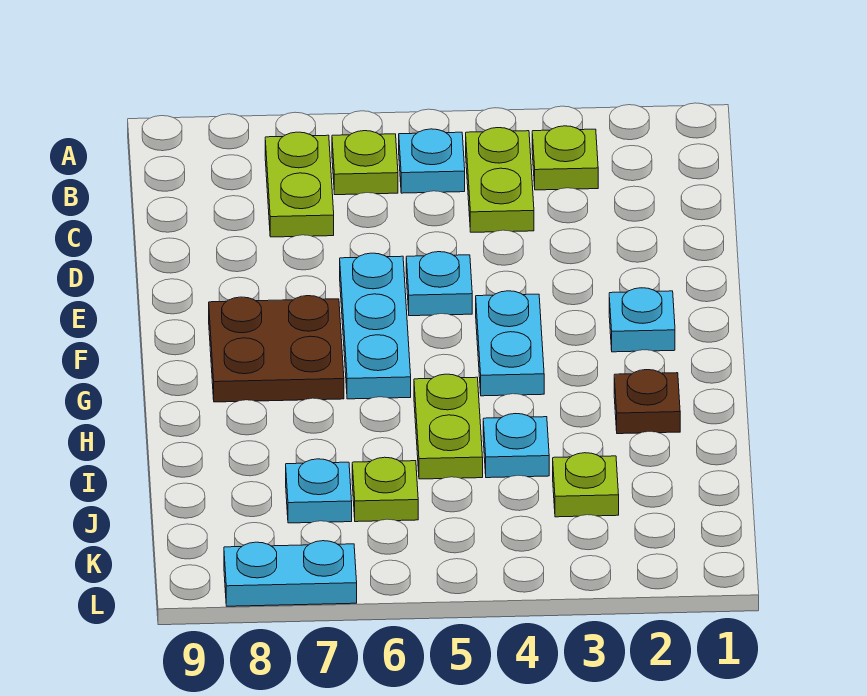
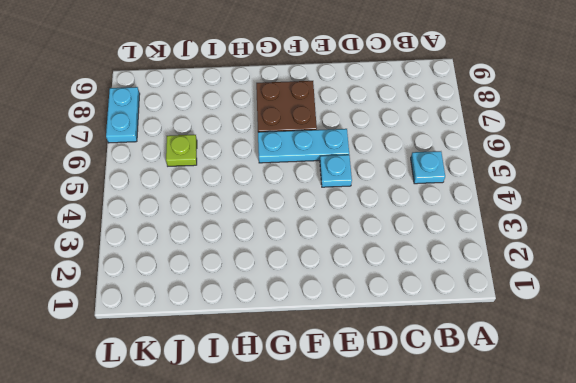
none -> lime plate B3 level 1
none -> lime plate B4:C4 level 1
none -> lime plate B6 level 1

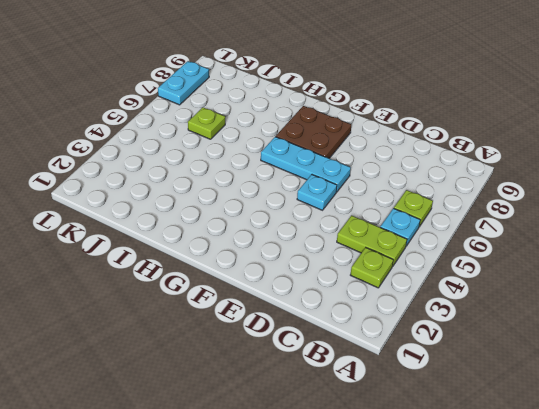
none -> lime plate B7:C7 level 1
none -> cyan plate F2 level 1
none -> cyan plate F4:G4 level 1

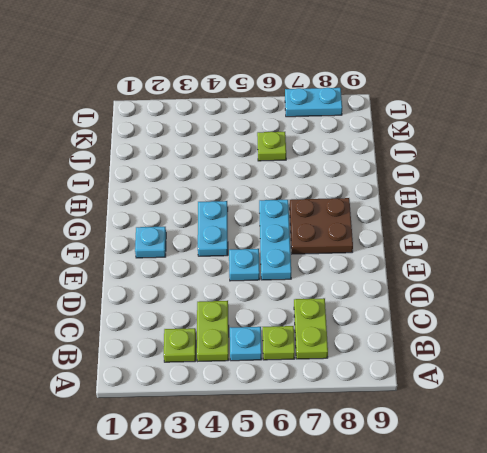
none -> brown plate H2 level 1
none -> lime plate H5:I5 level 1
none -> cyan plate I4 level 1

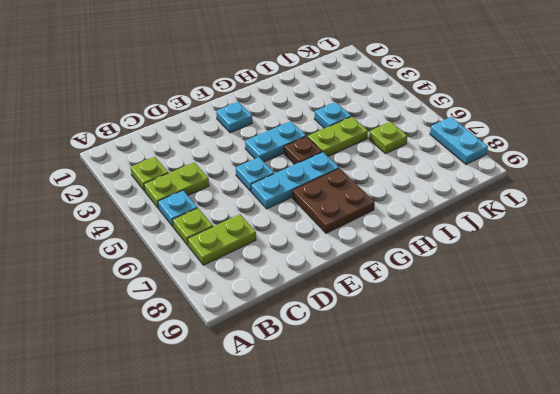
brown plate G5 level 1 -> brown plate H2 level 1
none -> lime plate J3 level 1
none -> cyan plate J7 level 1

